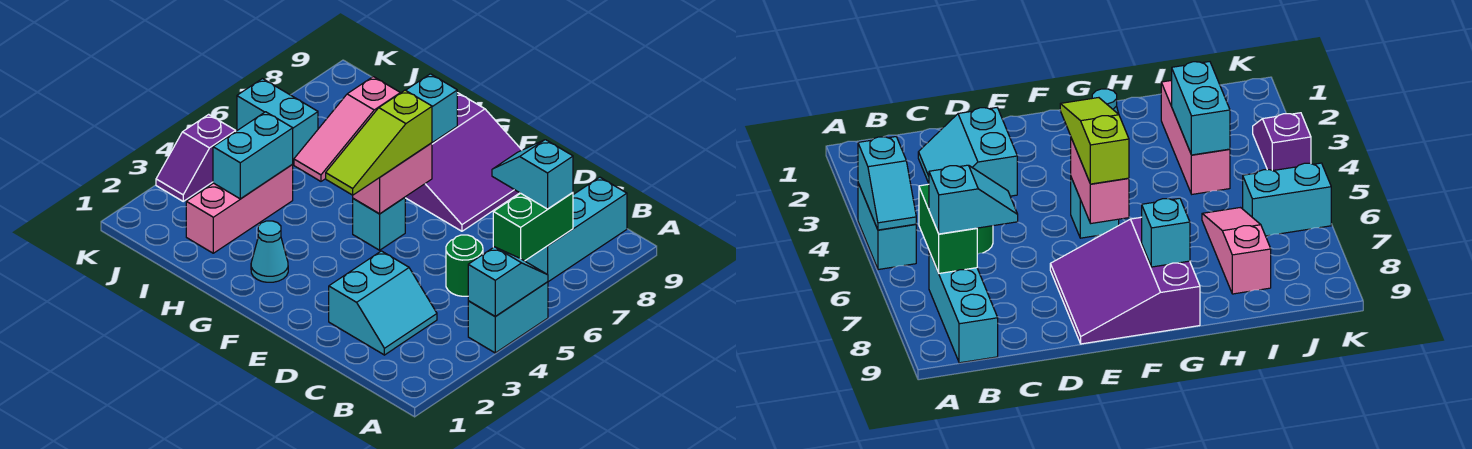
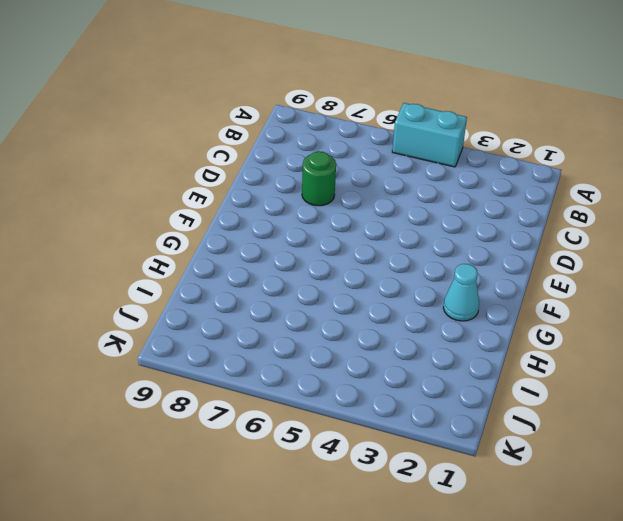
green round brick D7 level 1 -> green round brick C5 level 1
none -> cyan brick B7:B9 level 1
none -> cyan slope C2:D3 level 1 top D
none -> purple slope E7:G9 level 1 top G

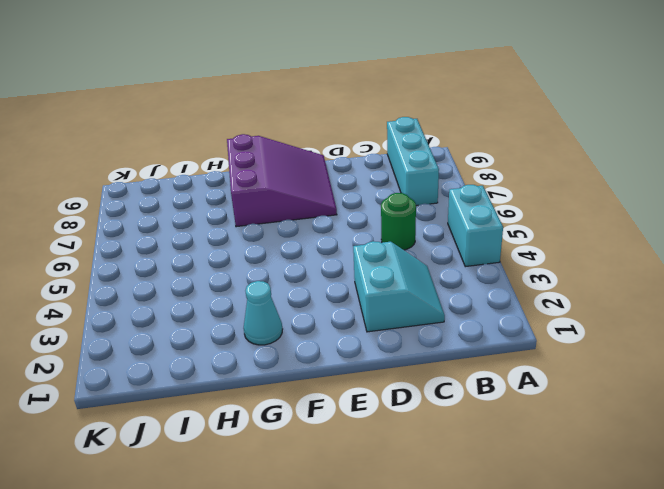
none -> cyan brick F5 level 1
none -> pink brick I2:I4 level 1
none -> pink slope I6:I8 level 1 top 8

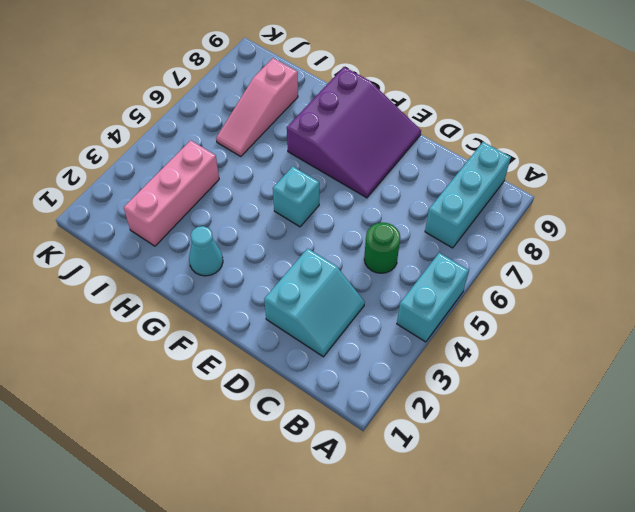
none -> cyan brick J6:K6 level 1
none -> purple slope K3:K4 level 1 top 4
none -> cyan slope A4:A5 level 2 top 4

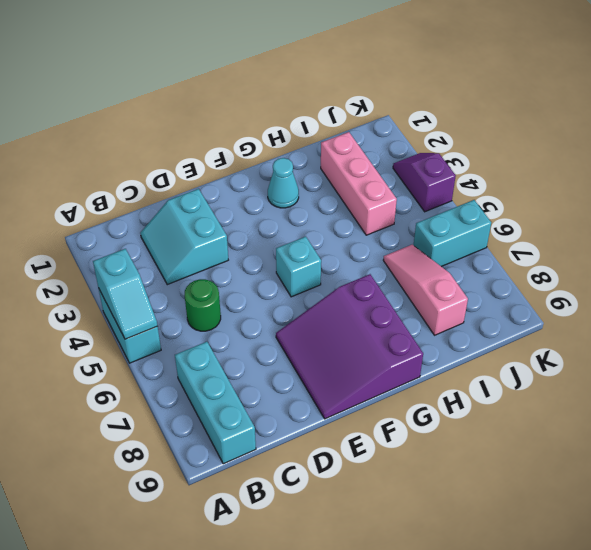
none -> green brick B6:B7 level 2
none -> pink brick F5:F6 level 2
none -> cyan brick G8 level 2

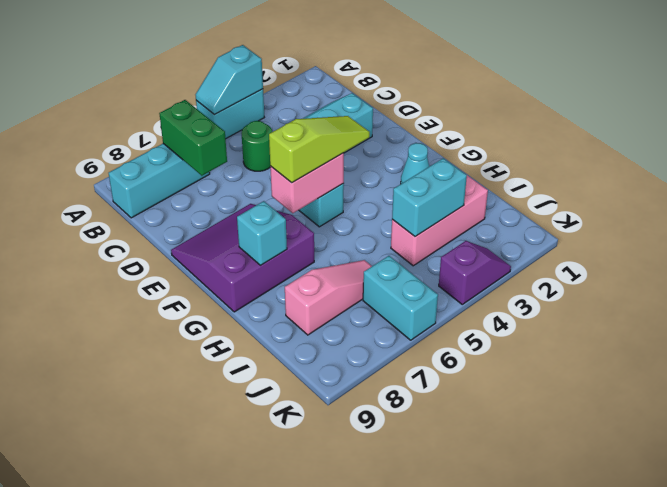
green brick B7:C7 level 2 -> green brick B6:B7 level 2
none -> cyan slope B7:C7 level 3 top B

